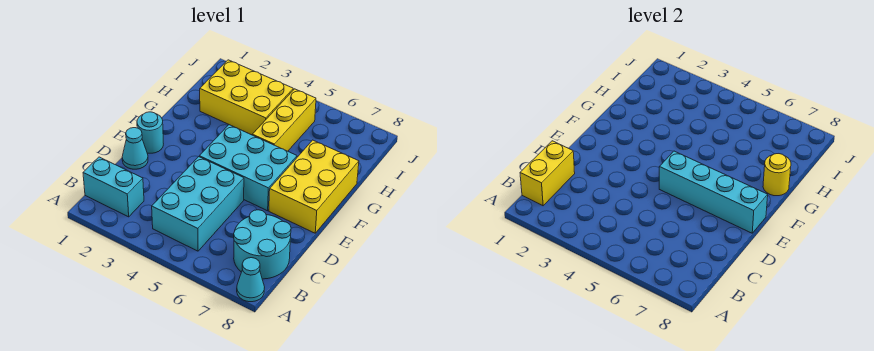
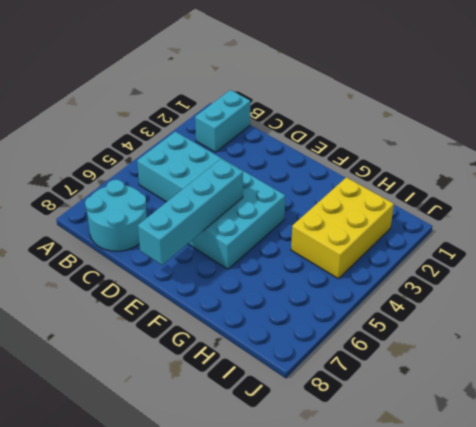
none -> cyan cone A8 level 1
none -> cyan cone D1 level 1
none -> cyan round brick E1 level 1

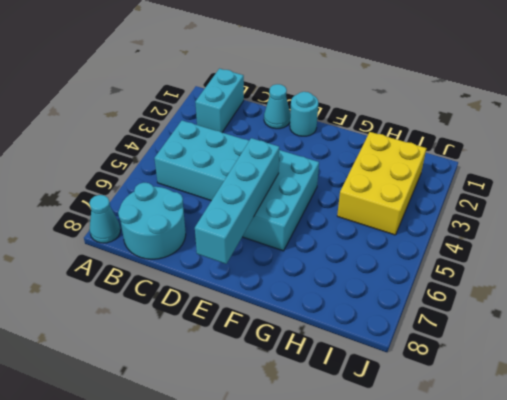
none -> yellow brick E7:G8 level 1
none -> yellow brick G5:I5 level 1
none -> yellow brick B1:C1 level 2

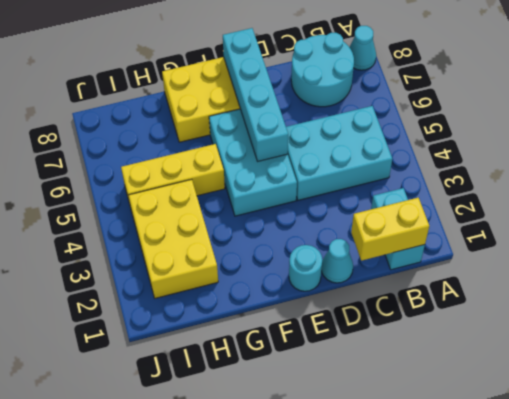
none -> yellow round brick G8 level 2

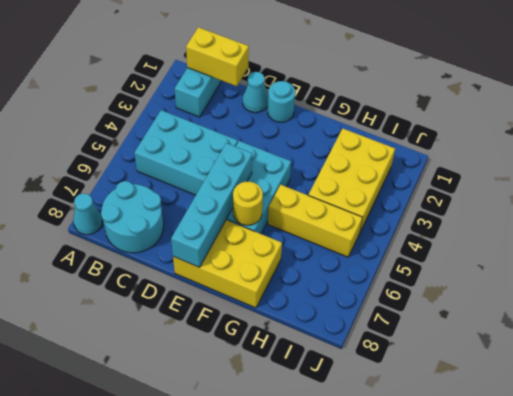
yellow round brick F6 level 2 -> yellow round brick G8 level 2

